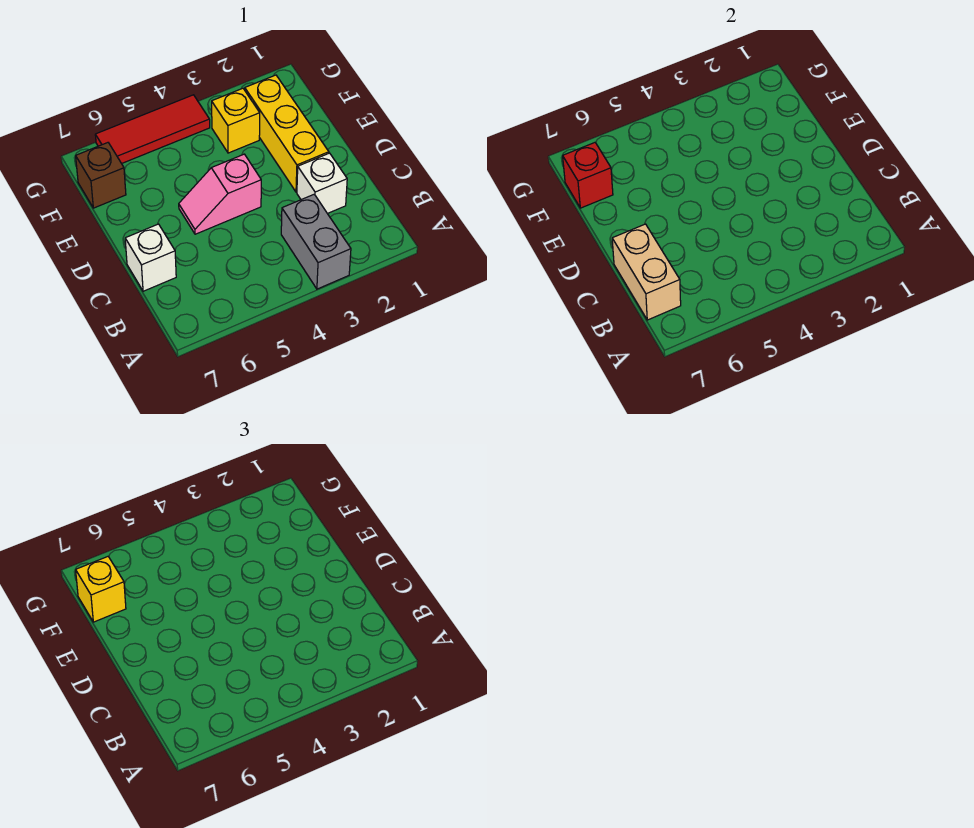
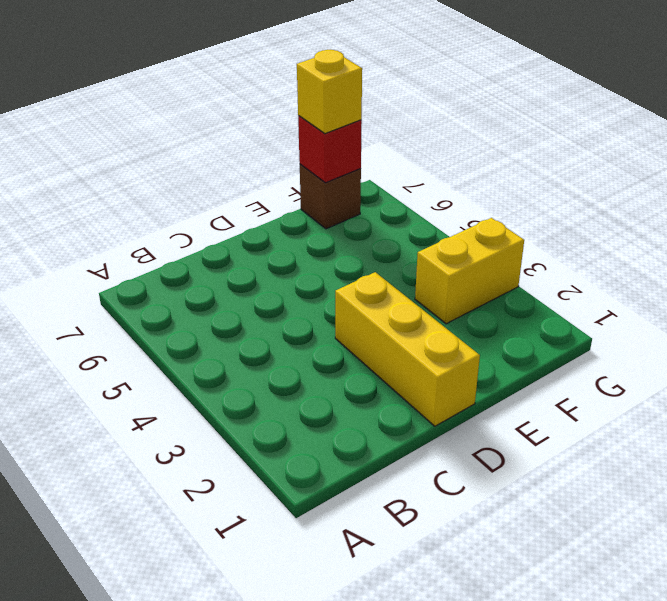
yellow brick D1:D3 level 1 -> yellow brick D2:F2 level 1
yellow brick F3:G3 level 1 -> yellow brick F3 level 1
none -> grey brick A3:B3 level 1
none -> white brick C2 level 1

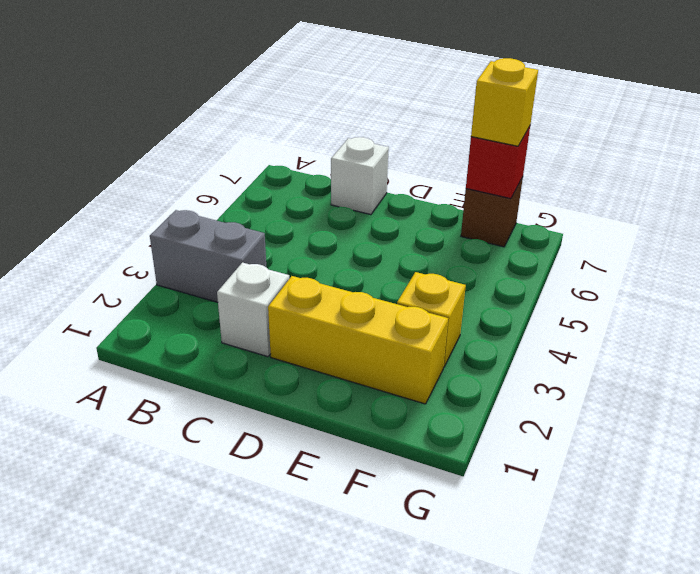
none -> pink slope D4:D5 level 1 top 4
none -> red tile G4:G6 level 1

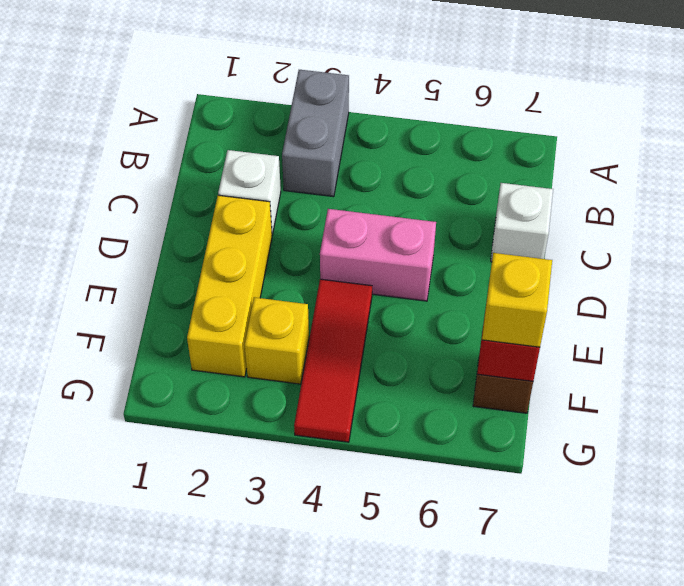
pink brick D4:D5 level 1 -> pink slope D4:D5 level 1 top 4
red tile E4:G4 level 1 -> red tile G4:G6 level 1
none -> tan brick B7:C7 level 2

